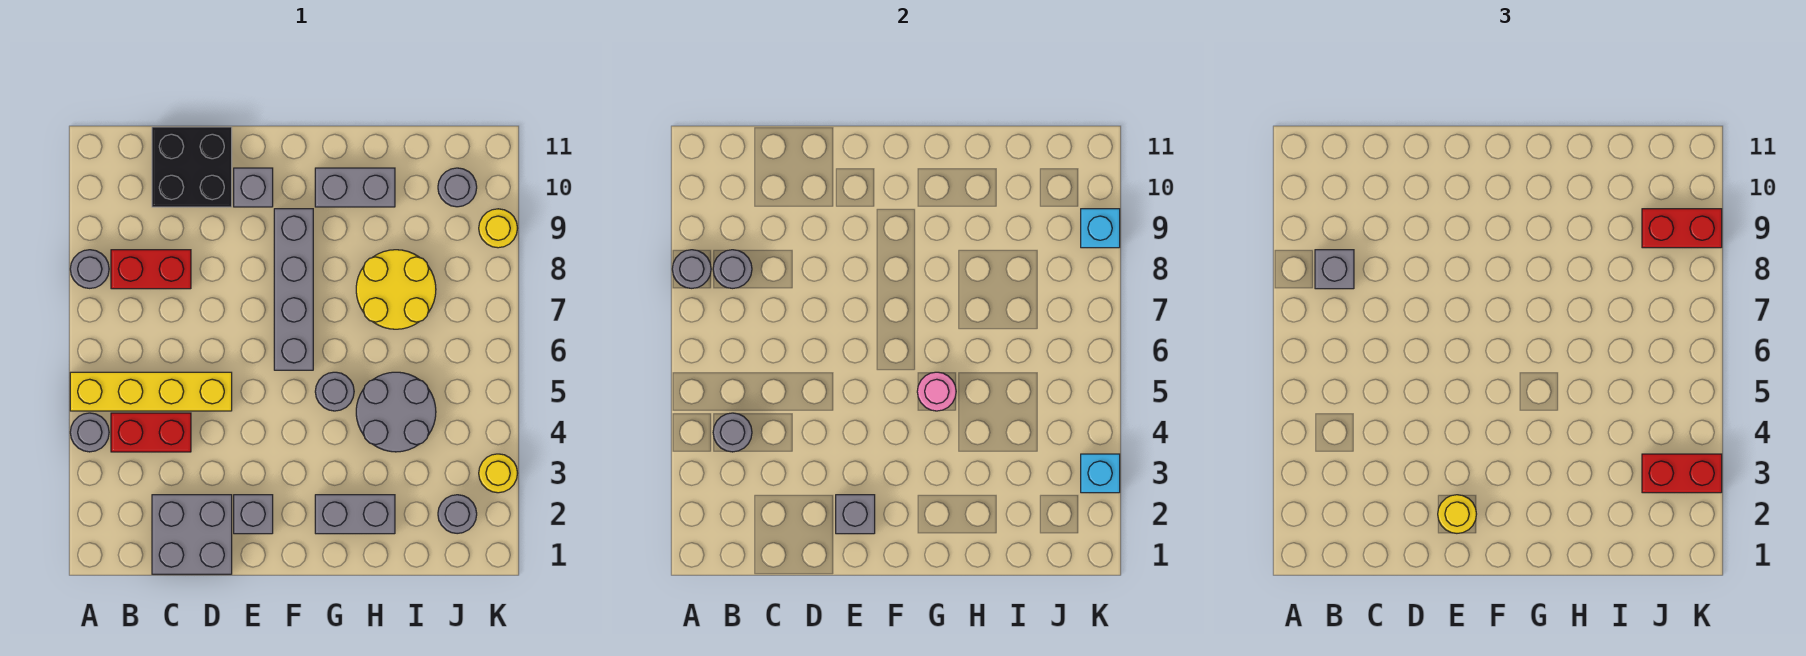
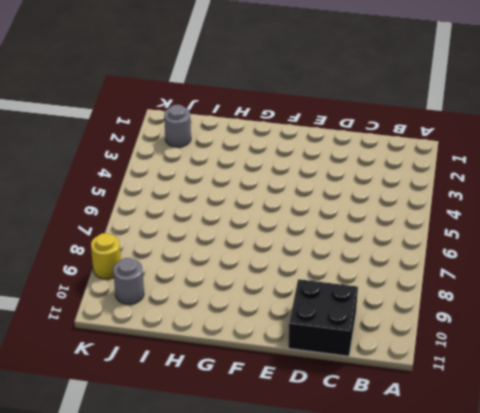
none -> grey round brick A4 level 1
none -> yellow brick A5:D5 level 1
none -> grey round brick A8 level 1
none -> red brick B4:C4 level 1

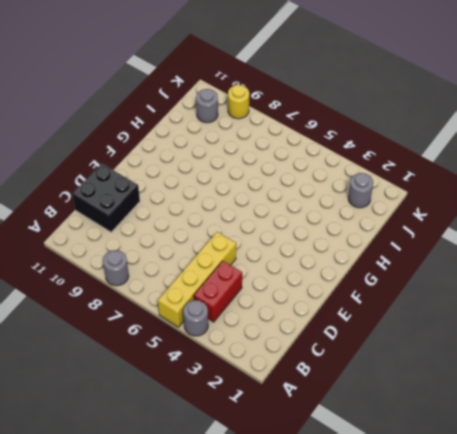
none -> red brick B8:C8 level 1
none -> grey brick C1:D2 level 1
none -> grey brick E2 level 1
none -> grey brick E10 level 1

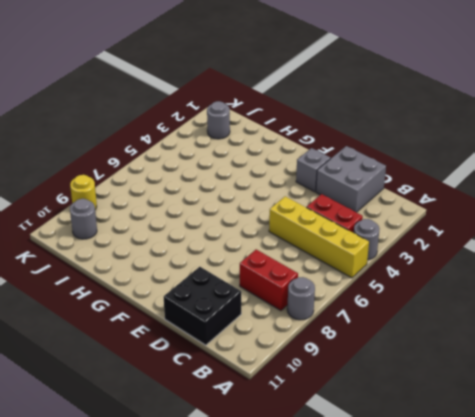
none -> grey brick E10 level 1
none -> grey brick F6:F9 level 1
none -> grey brick G2:H2 level 1
none -> grey round brick G5 level 1

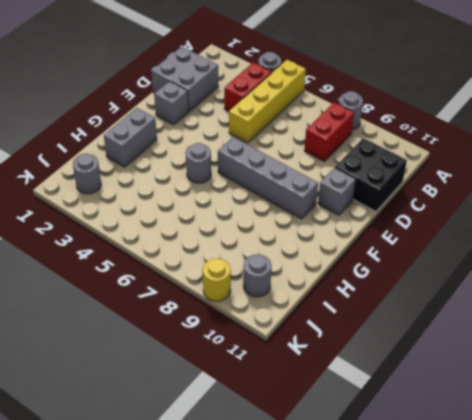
none -> grey brick G10:H10 level 1
none -> grey round brick H4:I5 level 1
none -> yellow round brick H7:I8 level 1
none -> yellow round brick K3 level 1

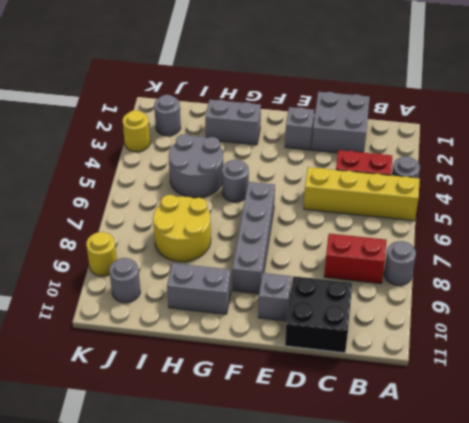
none -> grey round brick A8 level 2
none -> grey round brick B4 level 2
none -> grey round brick B8 level 2
none -> grey brick E2 level 2

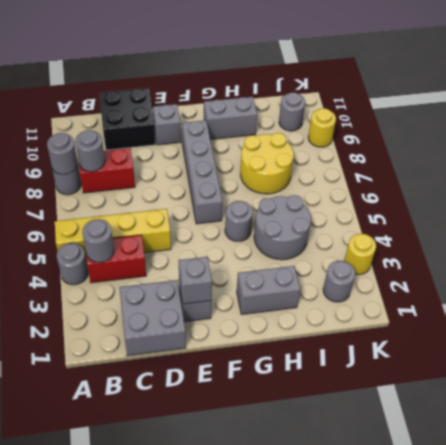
none -> pink round brick G5 level 2
none -> cyan brick K3 level 2
none -> cyan brick K9 level 2
none -> grey brick B8 level 3

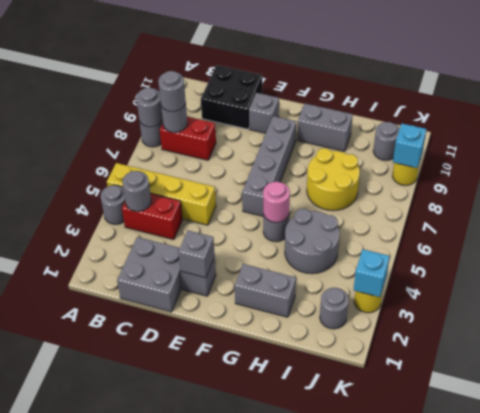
grey round brick B8 level 3 -> grey brick B8 level 3
none -> yellow round brick E2 level 3
none -> red brick J3:K3 level 3
none -> red brick J9:K9 level 3

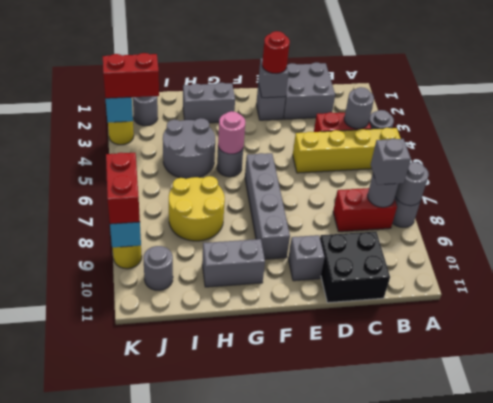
red round brick E2 level 3 -> yellow round brick E2 level 3
red brick K8:K9 level 3 -> red brick J9:K9 level 3

